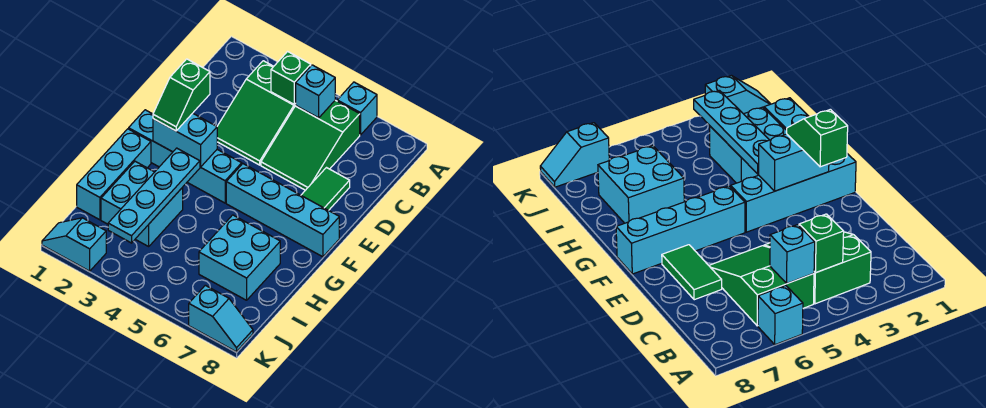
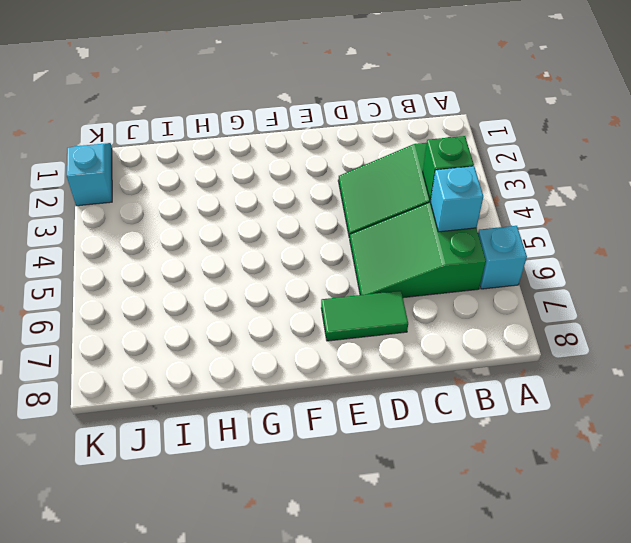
none -> cyan brick F1:F4 level 1
none -> cyan brick F5:F8 level 1
none -> cyan brick G1:I1 level 1

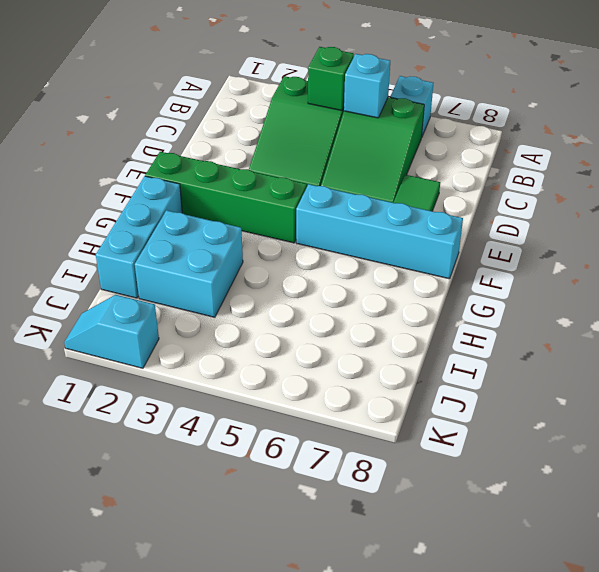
green brick F1:F4 level 1 -> cyan brick F1:F4 level 1
none -> cyan brick H6:I7 level 1
none -> cyan slope K7:K8 level 1 top 7
none -> cyan brick F2:F3 level 2

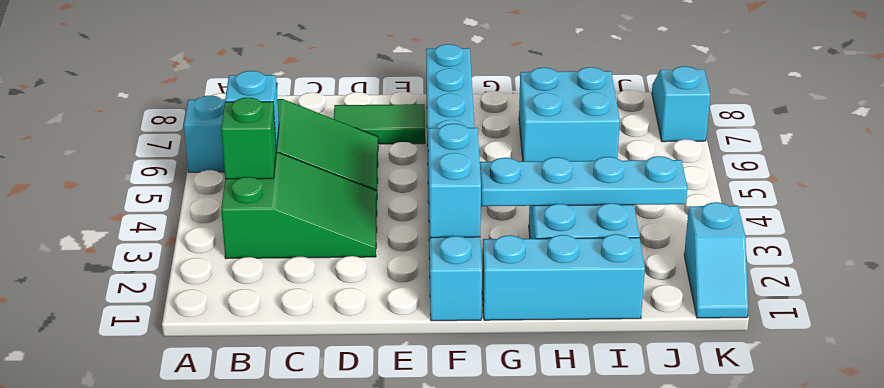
none -> green slope E2:F2 level 3 top E

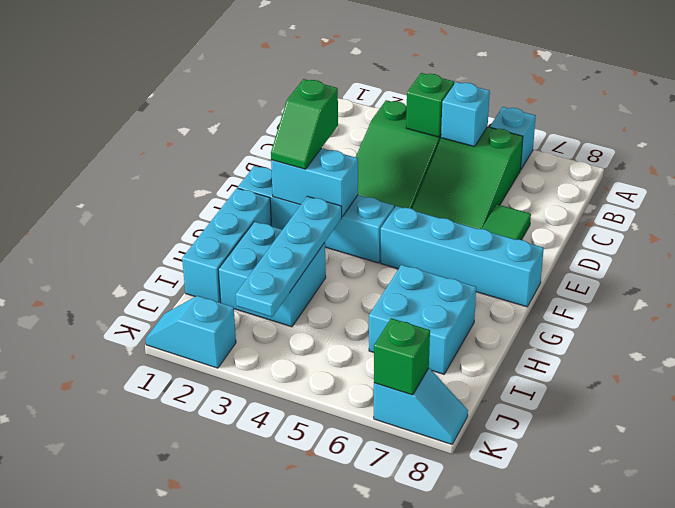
green brick K7 level 2 -> none

